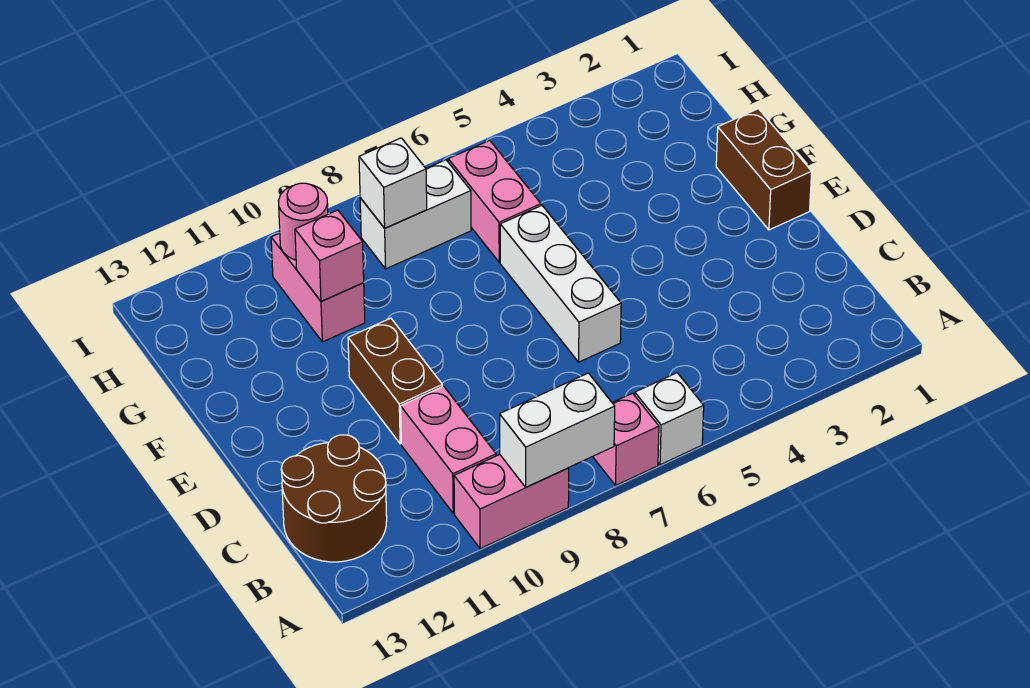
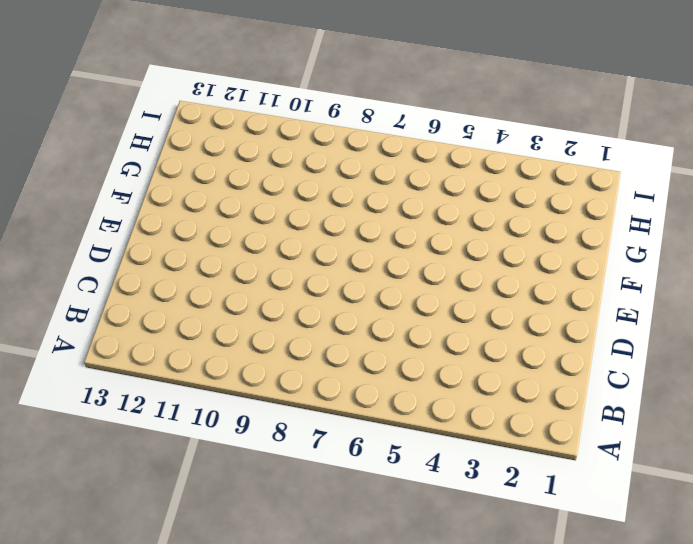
none -> white brick A6 level 1
none -> pink brick A7 level 1
none -> pink brick A9:A10 level 1

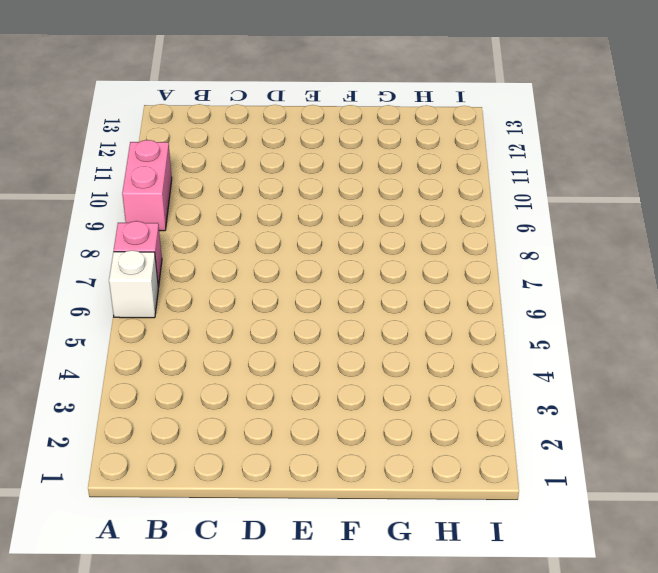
none -> pink brick B10:C10 level 1
none -> brown round brick B12:C13 level 1
none -> white brick D6:F6 level 1

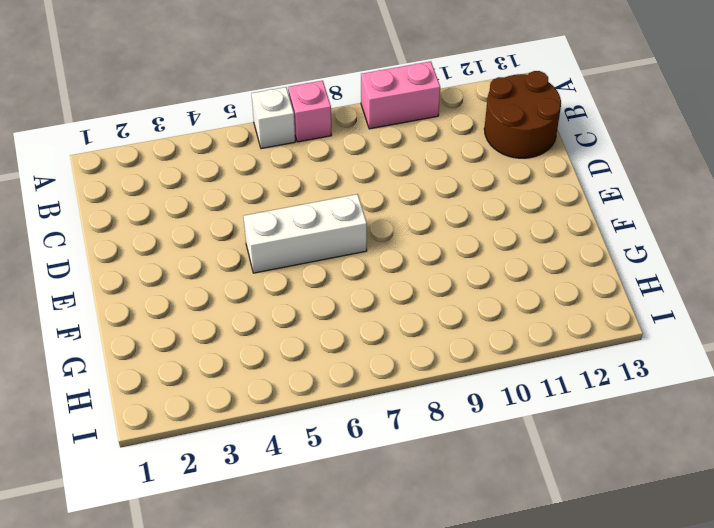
white brick E5:E7 level 1 -> white brick D6:F6 level 1
none -> pink brick B10:C10 level 1
none -> brown brick D10:E10 level 1
none -> brown brick E1:F1 level 1

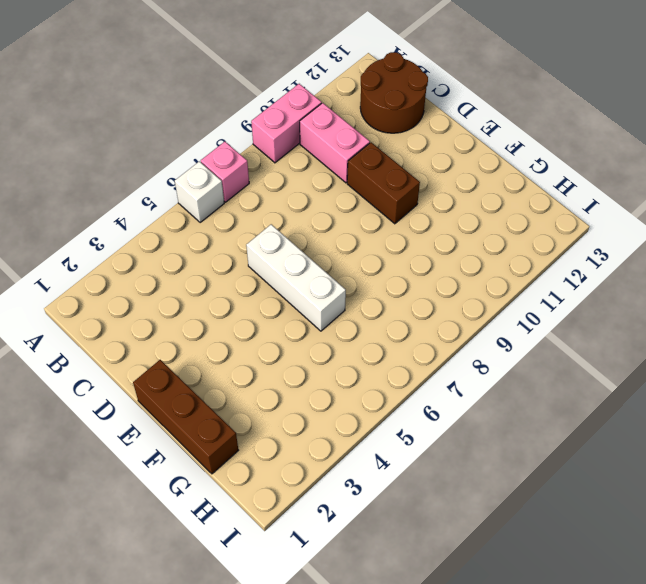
brown brick E1:G1 level 1 -> brown brick E1:F1 level 1
none -> pink brick G6:H6 level 1
none -> pink brick G10:H10 level 1
none -> white brick H7:H8 level 1

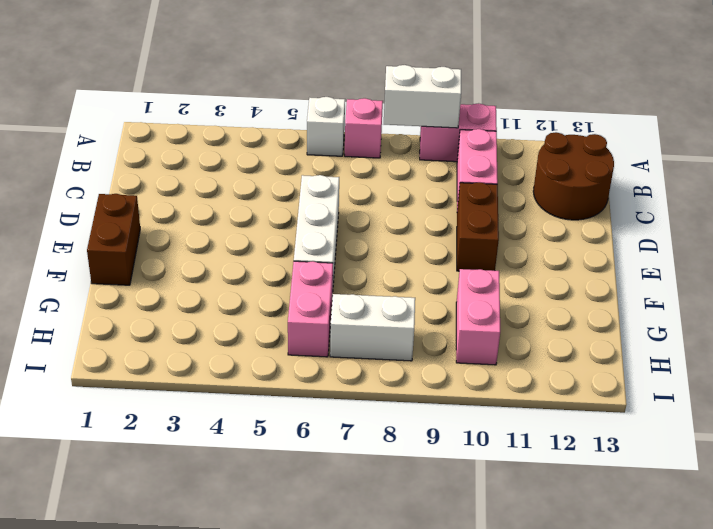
none -> pink brick G10 level 2
none -> white brick H8 level 2
none -> pink round brick H10 level 2

